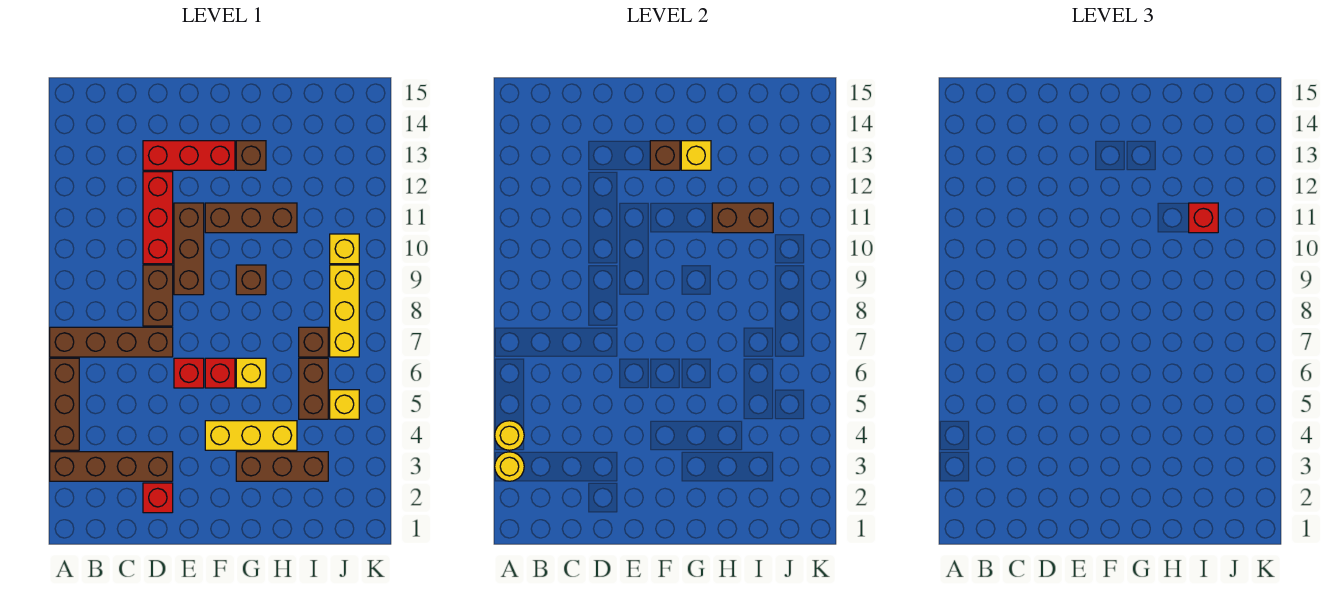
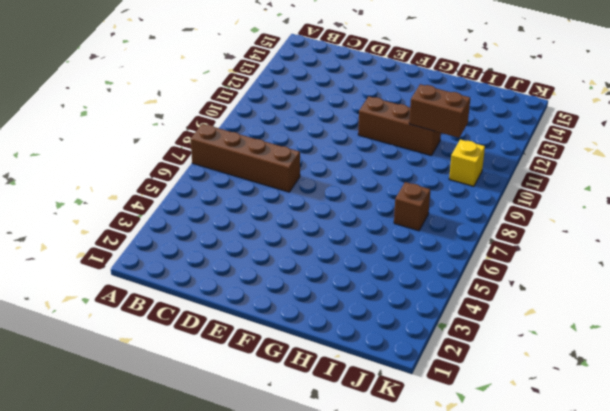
none -> brown brick A3:D3 level 1
none -> brown brick A4:A6 level 1
none -> red brick D2 level 1

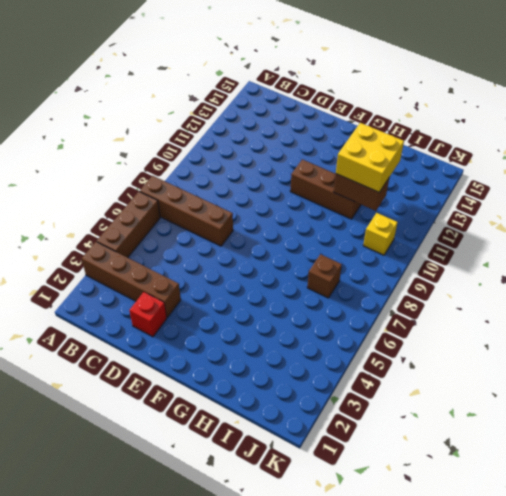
yellow brick H11:I12 level 3 -> red brick I11 level 3
none -> brown brick D8:D9 level 1
none -> red brick D10:D12 level 1
none -> red brick D13:F13 level 1

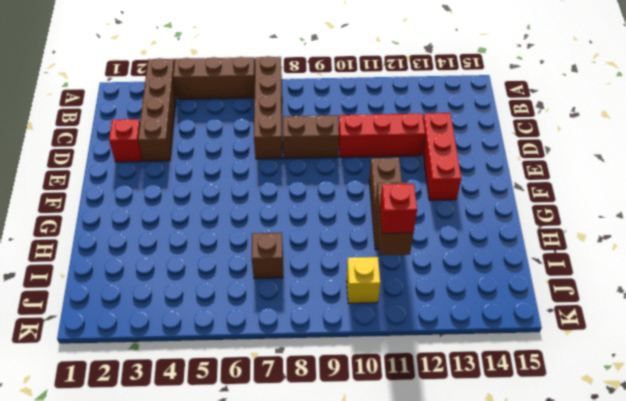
none -> red brick E6 level 1
none -> brown brick E9:E11 level 1
none -> yellow brick F4:H4 level 1

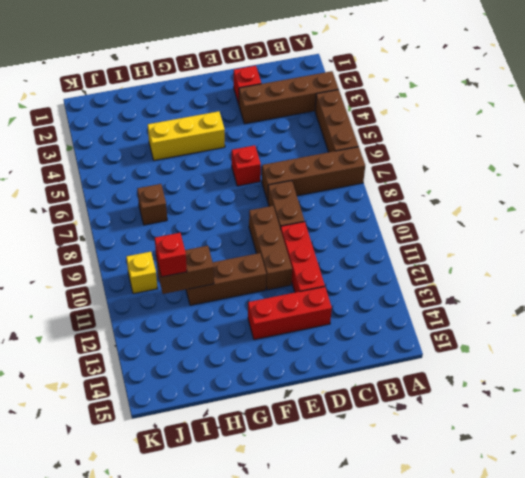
none -> red brick F6 level 1
none -> brown brick G3:I3 level 1
none -> yellow brick G6 level 1

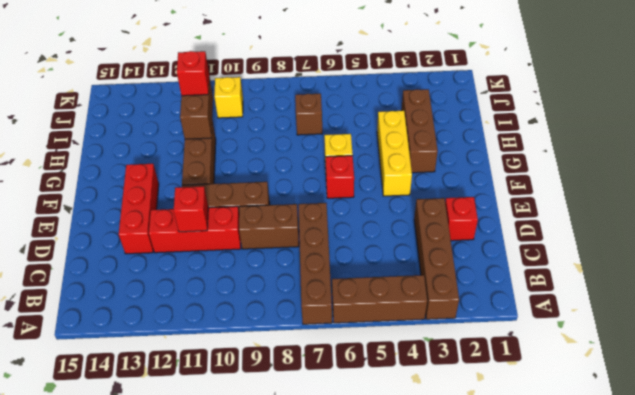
red brick D11 level 2 -> red brick E6 level 1
none -> brown brick G9 level 1
none -> brown brick G13 level 1
none -> brown brick I5:I6 level 1

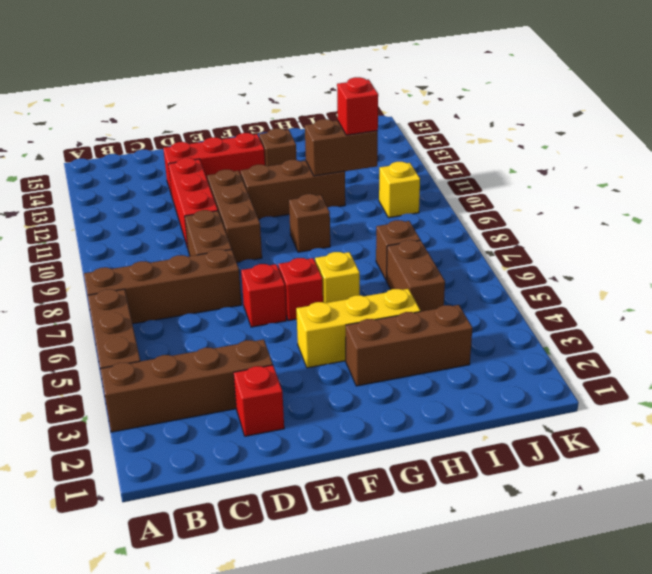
none -> yellow brick J5 level 1
none -> yellow brick J7:J9 level 1
none -> yellow round brick A3 level 2

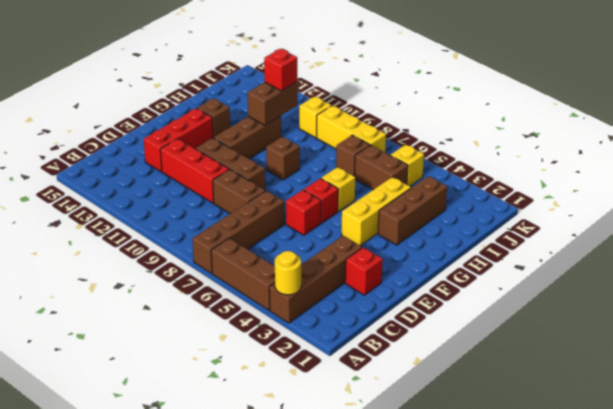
none -> yellow round brick A4 level 2
none -> brown brick F13 level 2
none -> yellow brick G13 level 2

